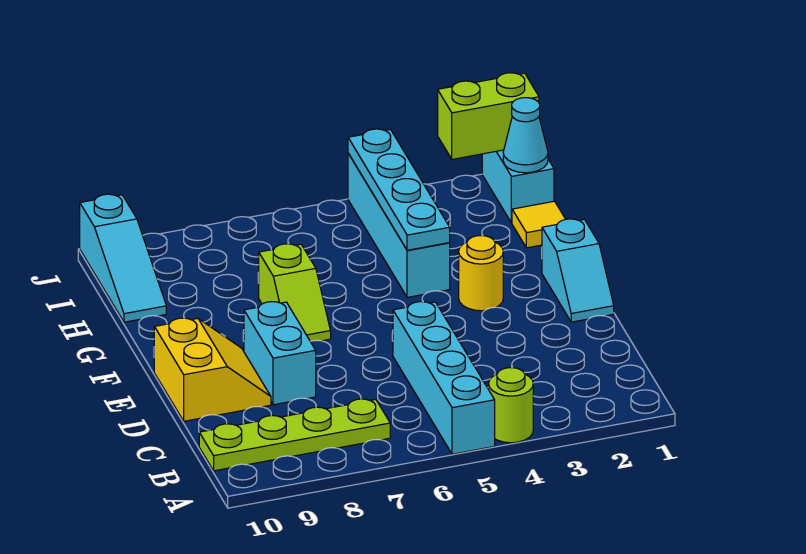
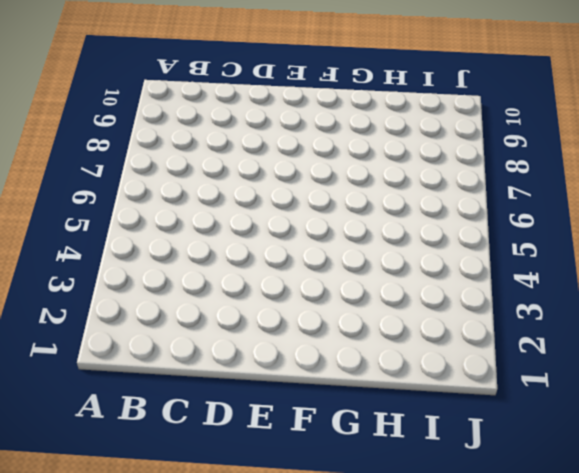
none -> lime round brick A4 level 1
none -> cyan brick A5:D5 level 1
none -> lime plate B7:B10 level 1

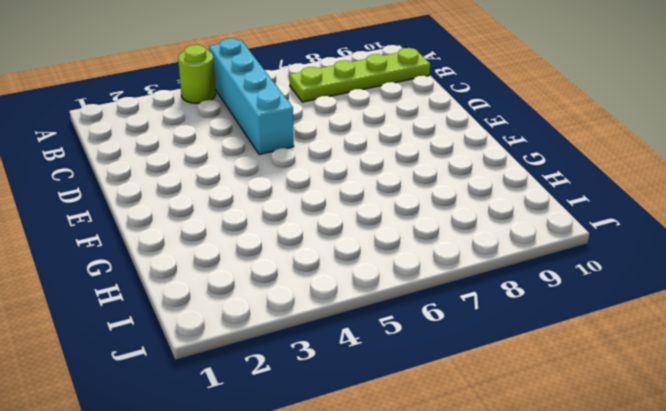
none -> cyan brick D8:E8 level 1
none -> yellow slope D9:E10 level 1 top 10
none -> cyan slope E1:F1 level 1 top F

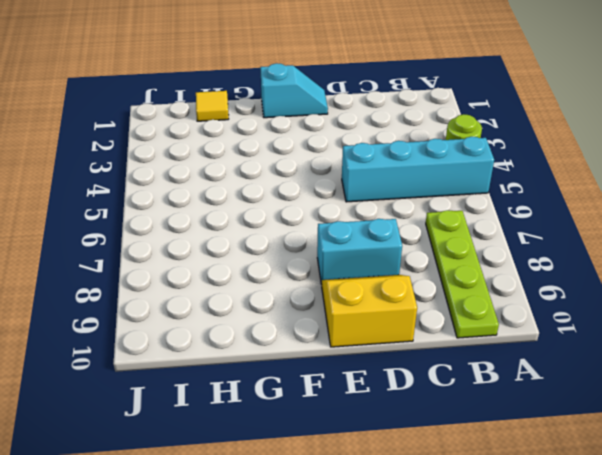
none -> yellow round brick F3 level 1
none -> lime slope F7:G7 level 1 top G
none -> cyan brick G4:J4 level 1

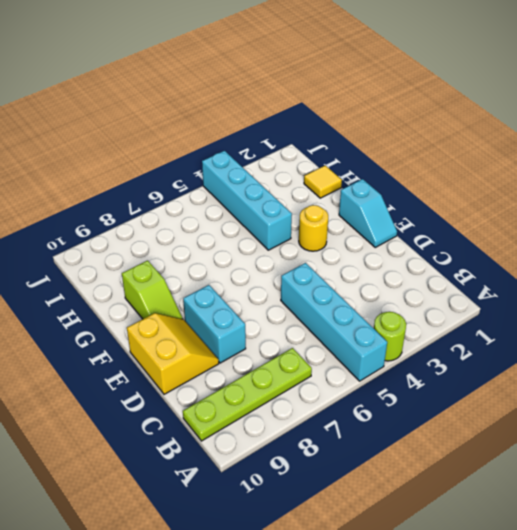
lime slope F9:G9 level 1 top G -> lime slope F7:G7 level 1 top G
none -> cyan slope H10:J10 level 1 top J
none -> cyan brick I1:J1 level 1
none -> cyan plate G4:J4 level 2

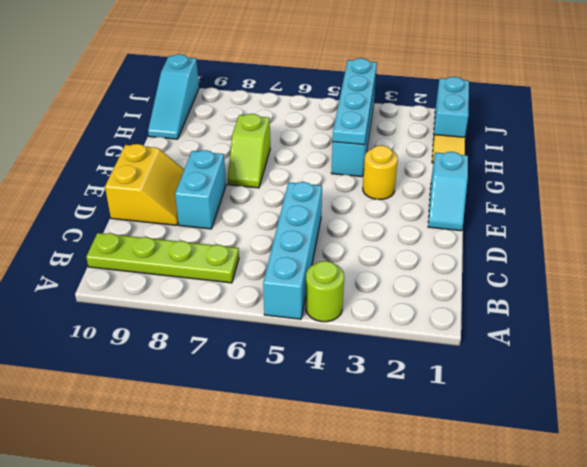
none -> cyan cone I1 level 2
none -> lime brick J1:J2 level 2

